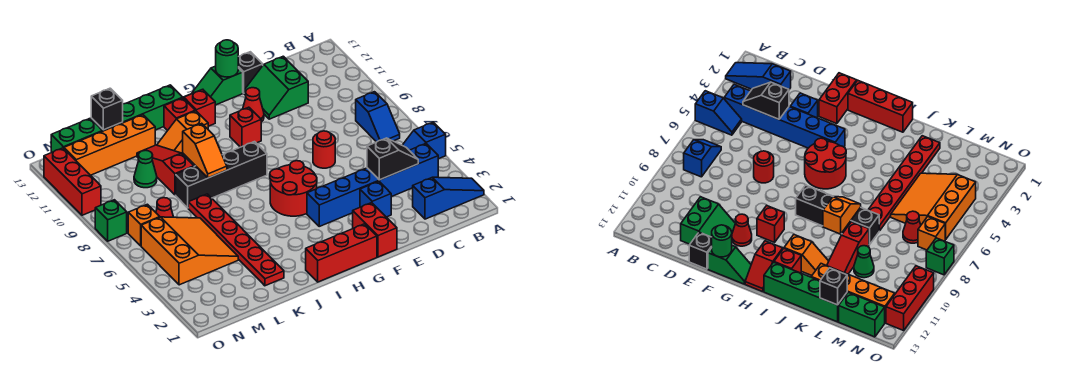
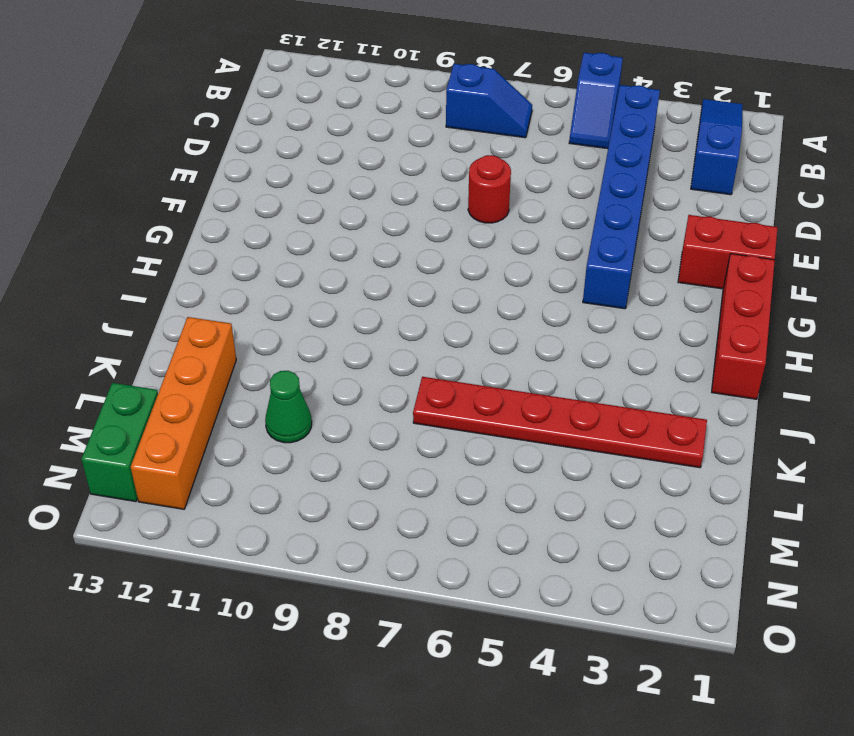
none -> green slope D11:E12 level 1 top D
none -> blue brick E3 level 1
none -> black brick E13 level 1
none -> red cone F11 level 1

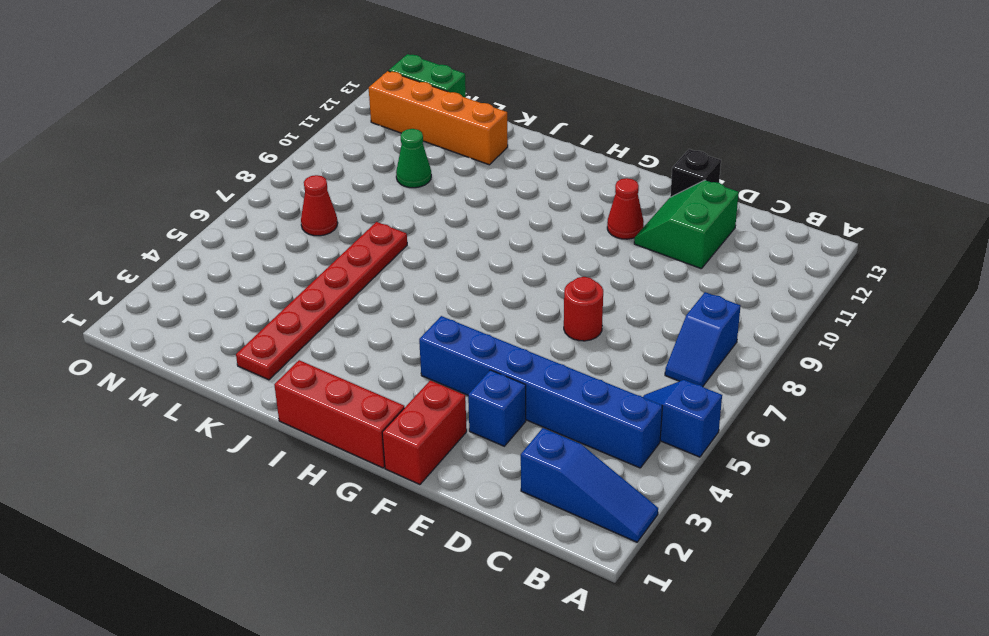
none -> green slope F13:G13 level 1 top F
none -> red round brick G5:H6 level 1
none -> red brick G10 level 1
none -> black brick H8:K8 level 1

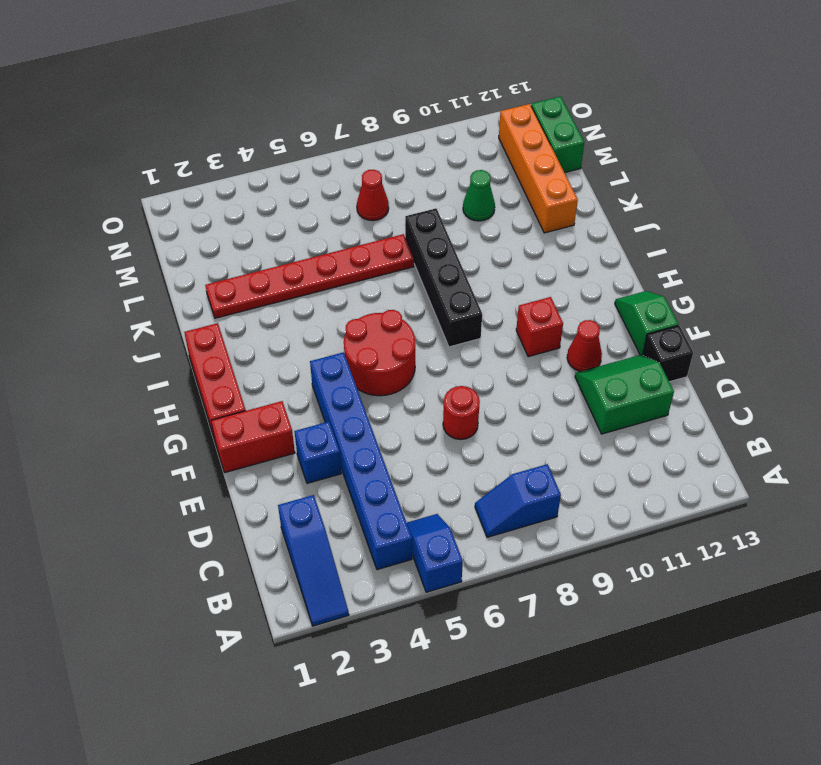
none -> red slope H12:H13 level 1 top 12
none -> orange slope I11:J11 level 1 top I
none -> red brick I12 level 1
none -> green brick I13:L13 level 1

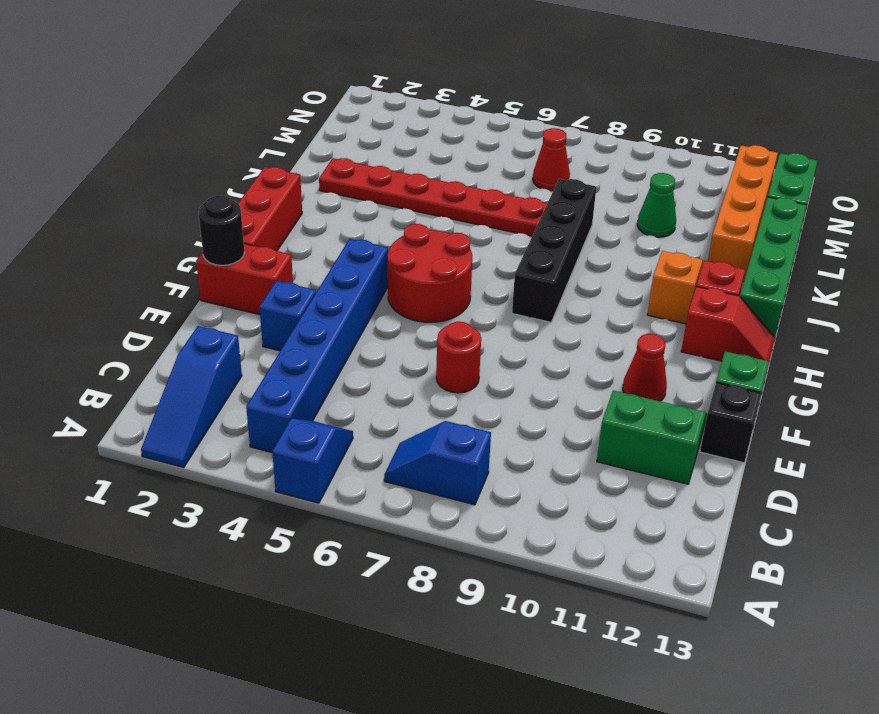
black round brick F1 level 2 -> none
none -> red brick G10 level 1
none -> red slope K9:K11 level 1 top 9
none -> orange slope L4:N6 level 1 top N
none -> orange brick N7 level 1

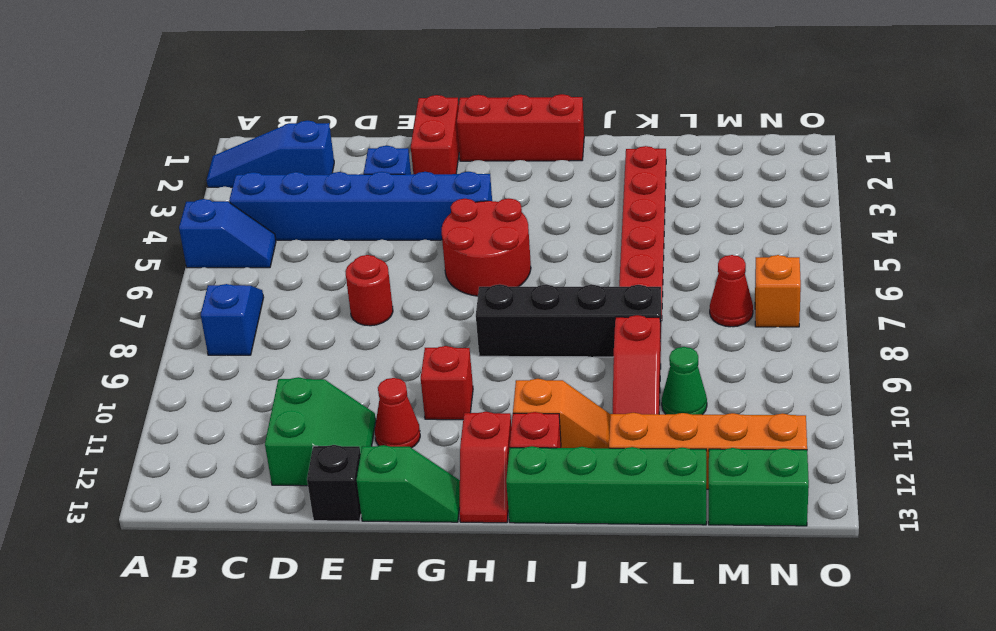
none -> orange slope L4:N6 level 1 top N
none -> green brick O8 level 1
none -> red brick O10:O12 level 1
none -> black slope C4:D4 level 2 top D

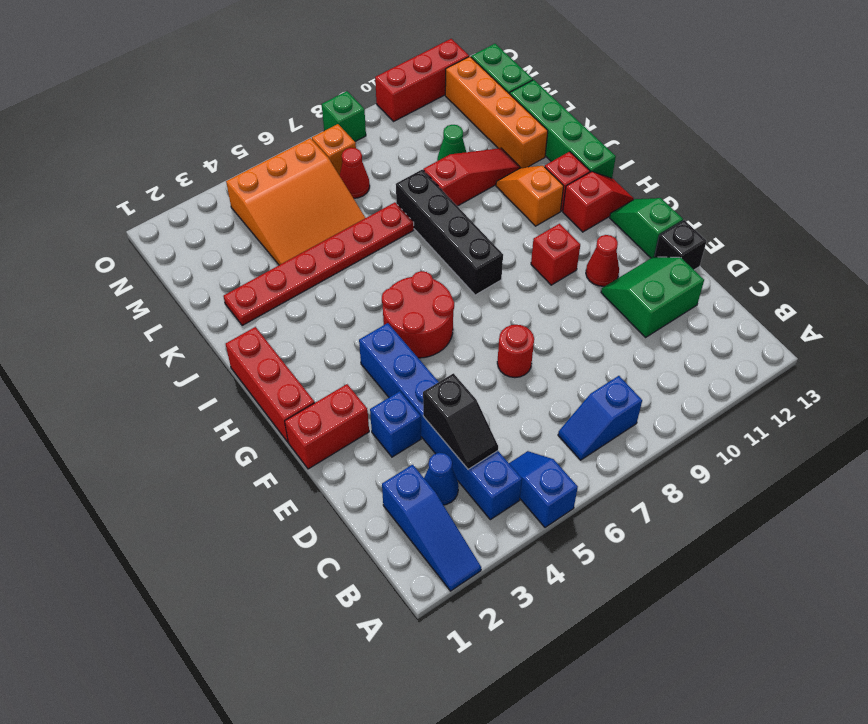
blue cone C3 level 1 -> none
none -> green round brick F13 level 2
none -> orange slope J8:J9 level 2 top 9
none -> black brick L13 level 2

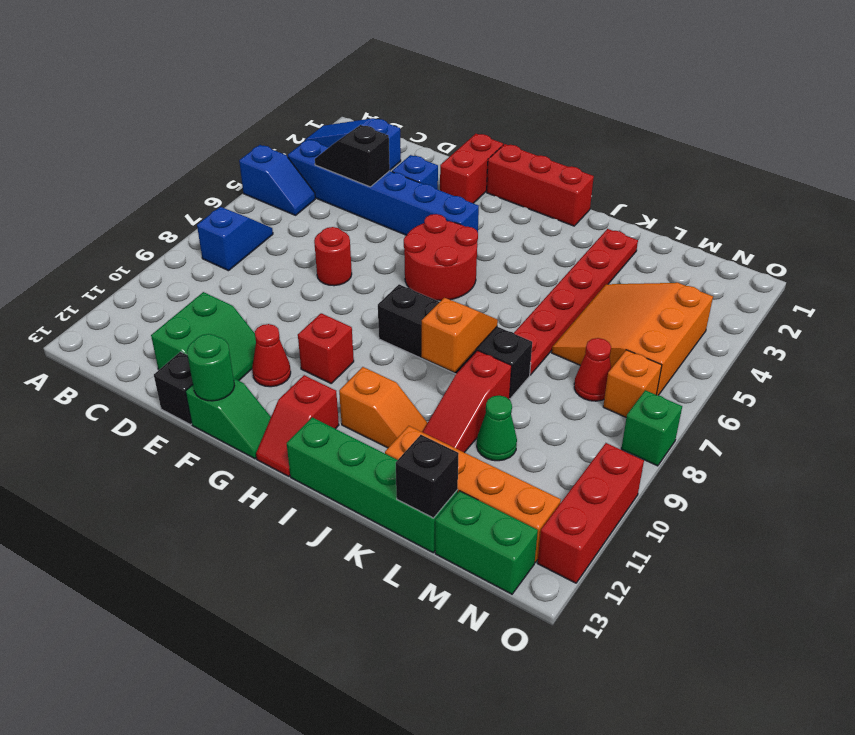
none -> red brick I12 level 1

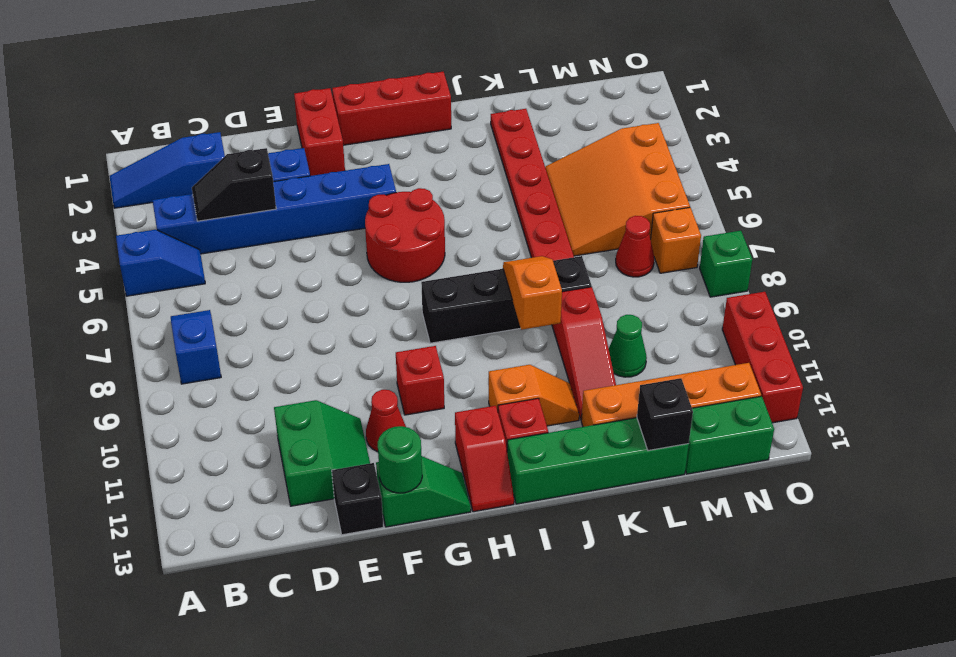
none -> red round brick E7 level 1

